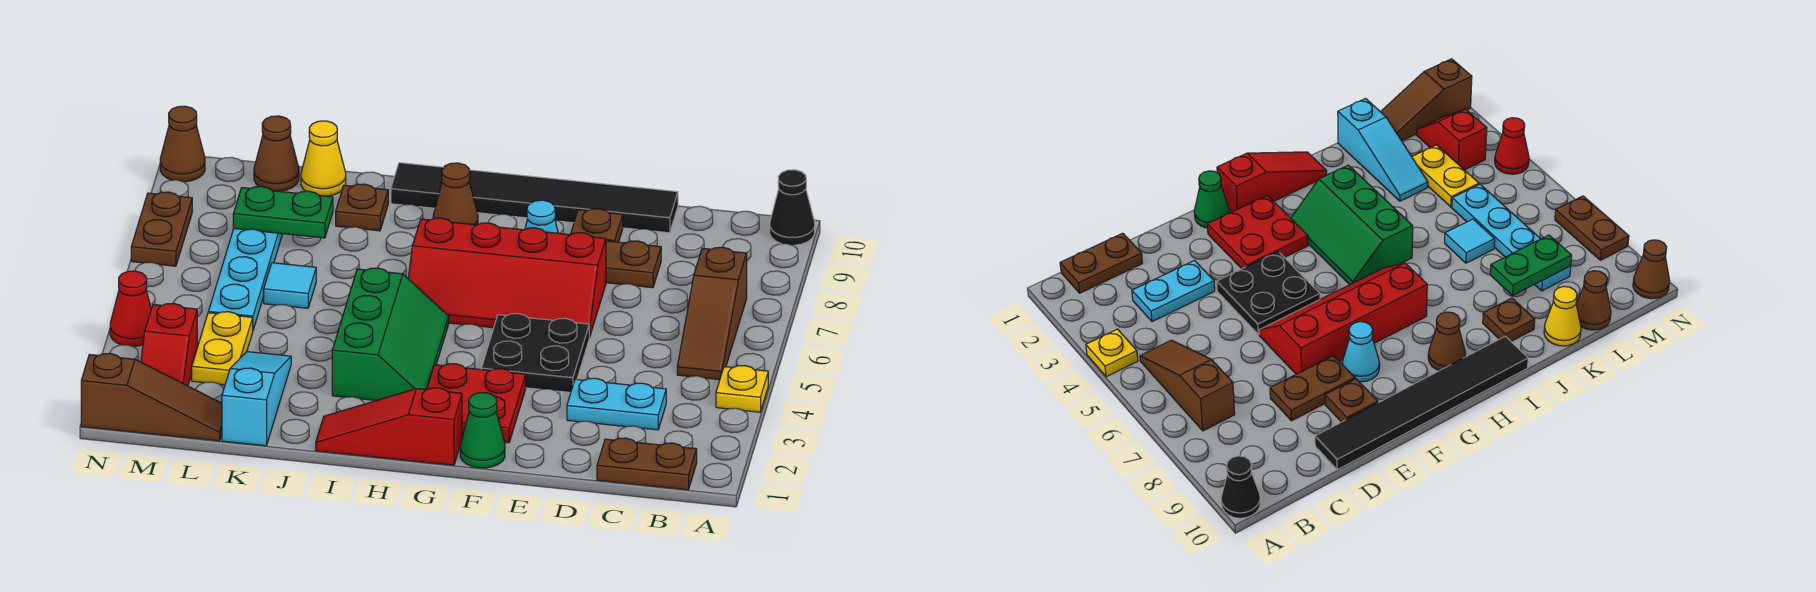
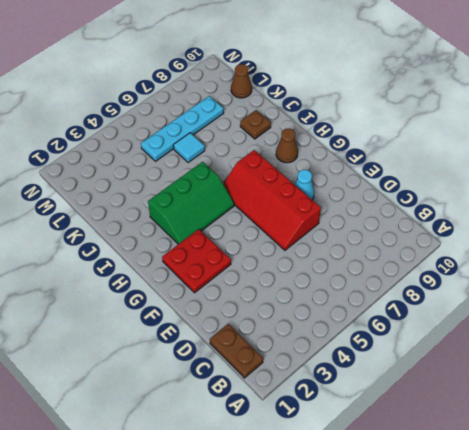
none -> yellow plate A4 level 1
none -> black cone A10 level 1
none -> brown slope B5:B7 level 1 top 7

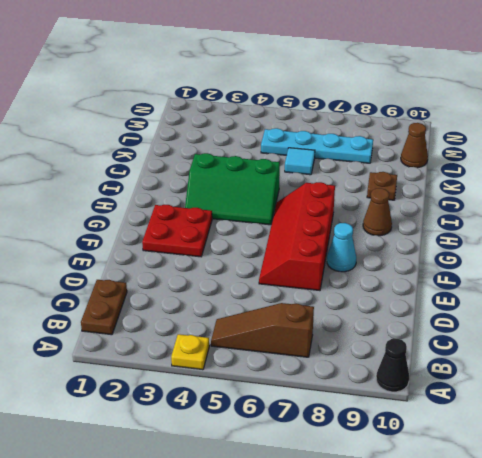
none -> cyan plate C3:D3 level 1
none -> brown plate D8:E8 level 1
none -> black tile D10:I10 level 1

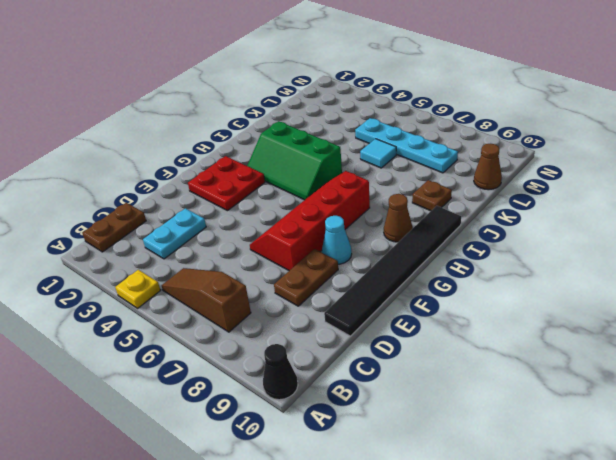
none -> black plate E4:F5 level 1
none -> brown plate E9 level 1
none -> green cone F1 level 1

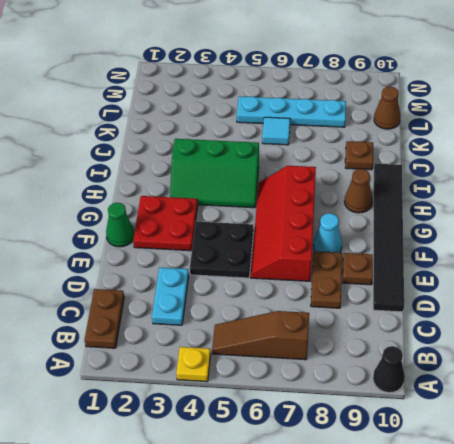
none -> red slope G1:I1 level 1 top G
none -> cyan slope K1:K3 level 1 top 1
none -> yellow cone K10 level 1

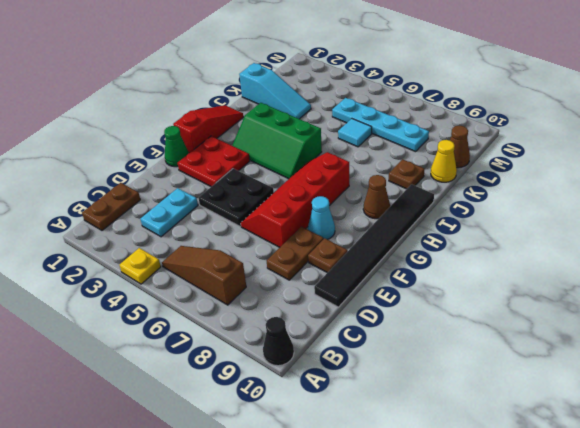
none -> brown slope L1:N1 level 1 top N
none -> yellow plate L3:L4 level 1
none -> red slope M2:M3 level 1 top 3

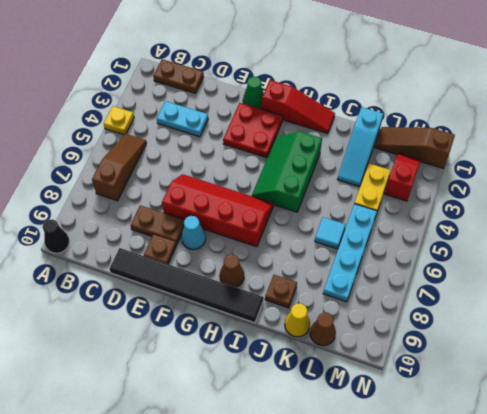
none -> black plate E4:F5 level 1
none -> red cone N4 level 1
none -> brown plate N7:N8 level 1

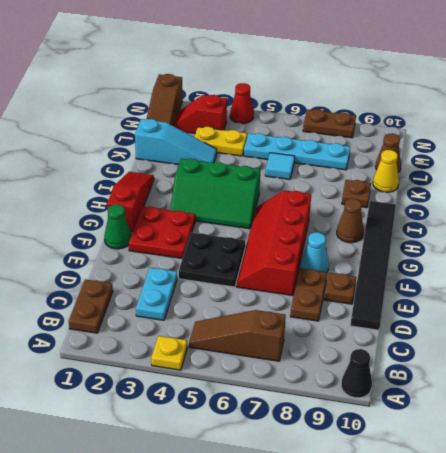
none -> brown cone N10 level 1
none -> green plate K8:L8 level 2

